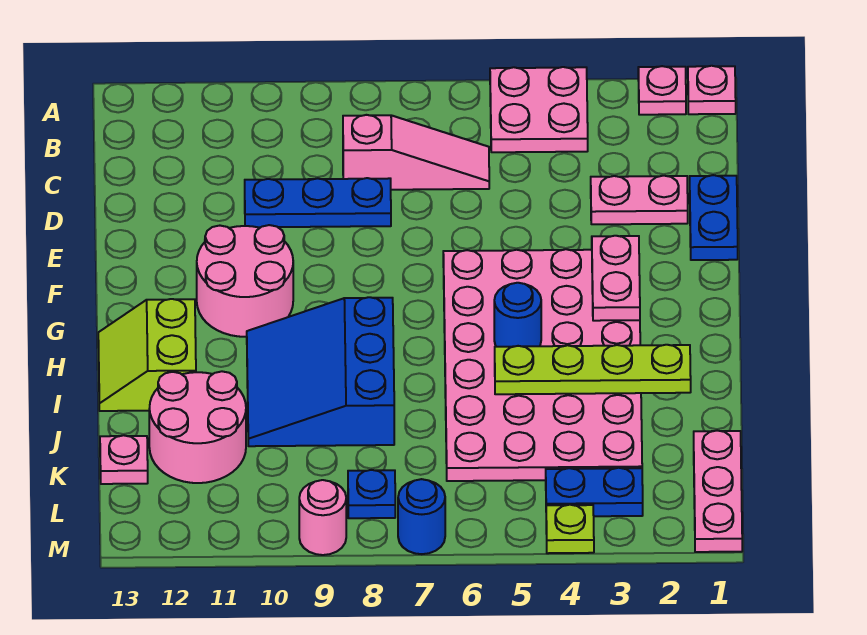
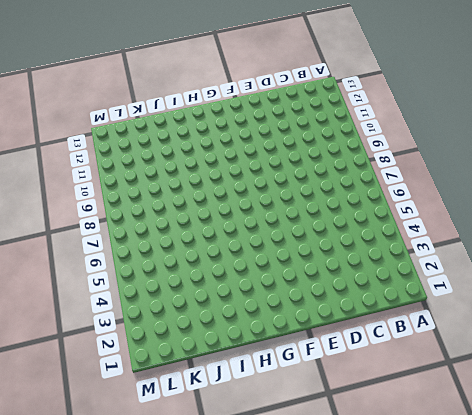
none -> pink plate A1 level 1
none -> pink plate A2 level 1
none -> pink plate A4:B5 level 1

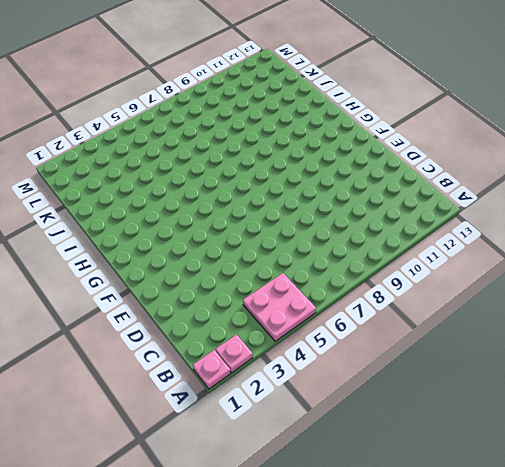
none -> pink slope C6:C8 level 1 top 8
none -> blue plate D1:E1 level 1
none -> pink plate D2:D3 level 1

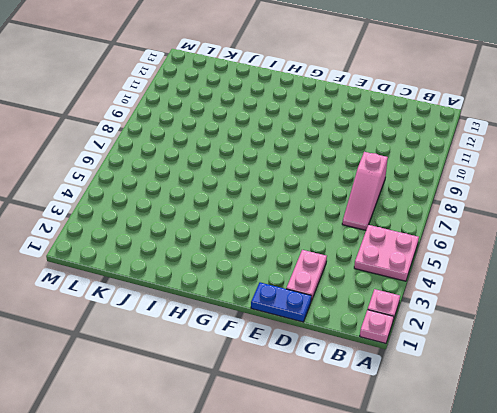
none -> blue plate D8:D10 level 1
none -> pink plate F3:K6 level 1
none -> pink round brick F10:G11 level 1

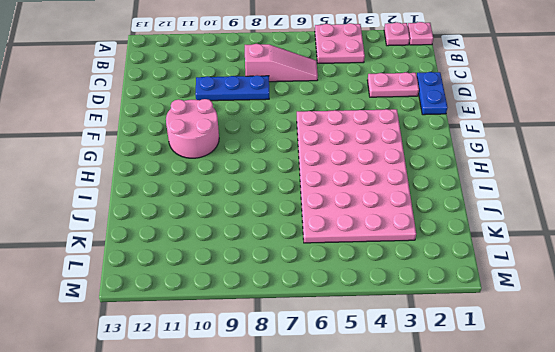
none -> blue slope H8:J10 level 1 top 8
none -> lime slope H12:I13 level 1 top 12
none -> pink round brick J11:K12 level 1

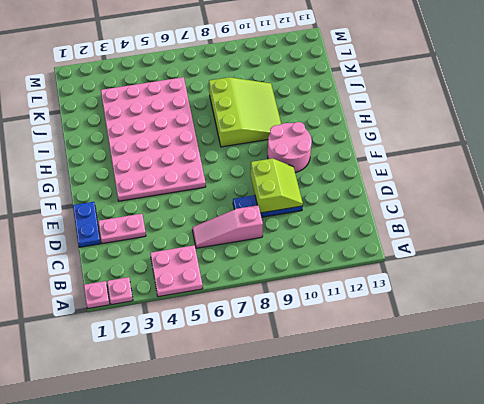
lime slope D9:E10 level 2 top 9 -> lime slope H12:I13 level 1 top 12
lime slope H8:J10 level 1 top 8 -> blue slope H8:J10 level 1 top 8
none -> pink round brick J11:K12 level 1
none -> pink plate K1:M1 level 1
none -> pink plate K13 level 1

